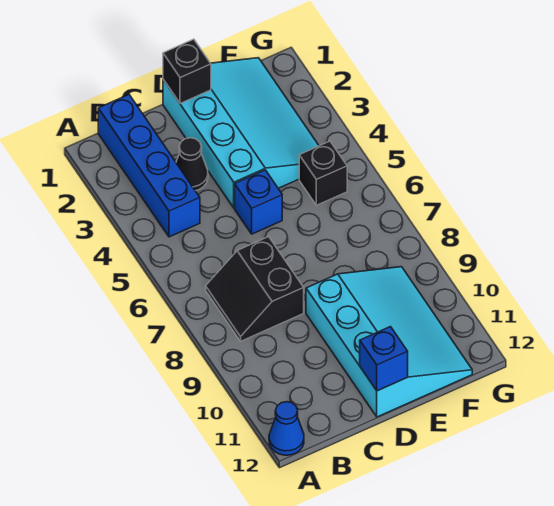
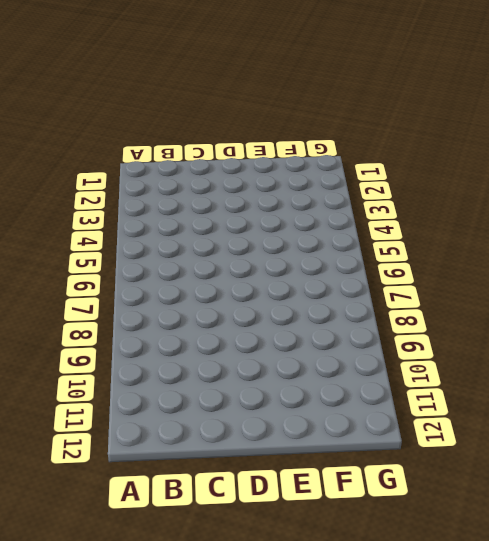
none -> blue cone A12 level 1
none -> blue brick B1:B4 level 1

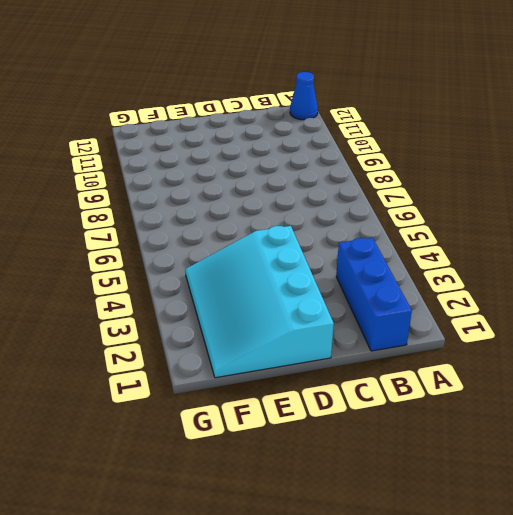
blue brick B1:B3 level 1 -> blue brick B1:B4 level 1
none -> black slope B7:C8 level 1 top C
none -> black cone C3 level 1

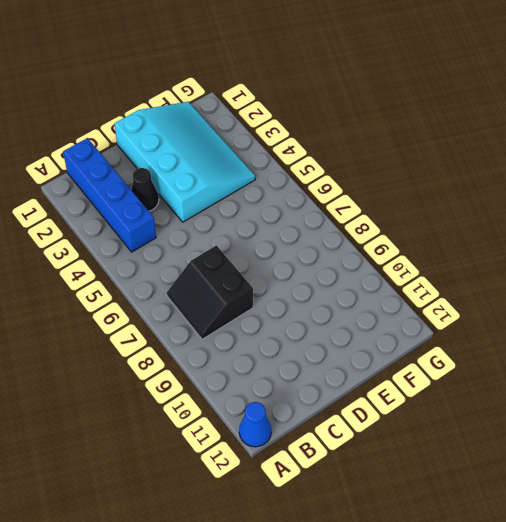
none -> blue brick D5 level 1
none -> cyan slope D9:F12 level 1 top D

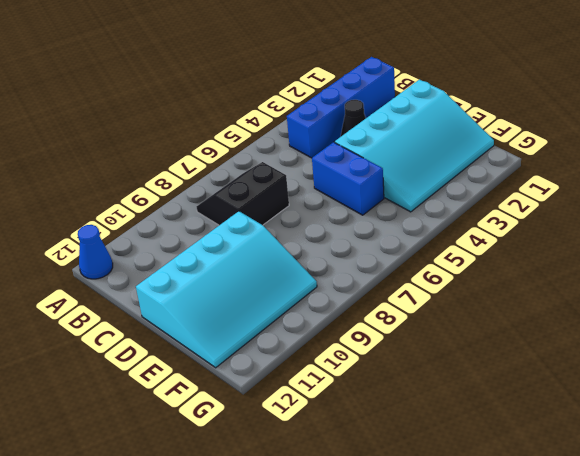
blue brick D5:E5 level 1 -> blue brick D5 level 1
none -> black brick F5 level 1
none -> black brick D1 level 2

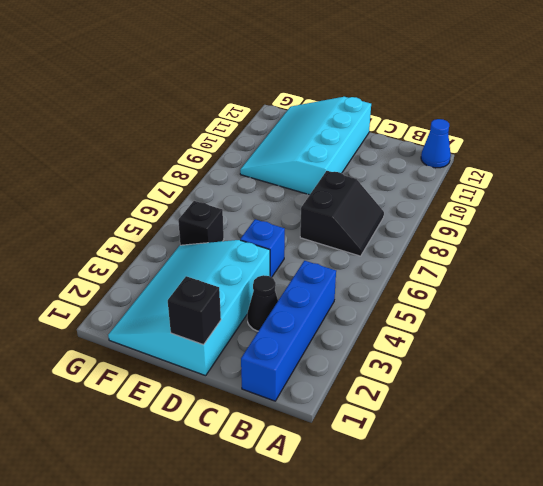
none -> blue brick D12 level 2

